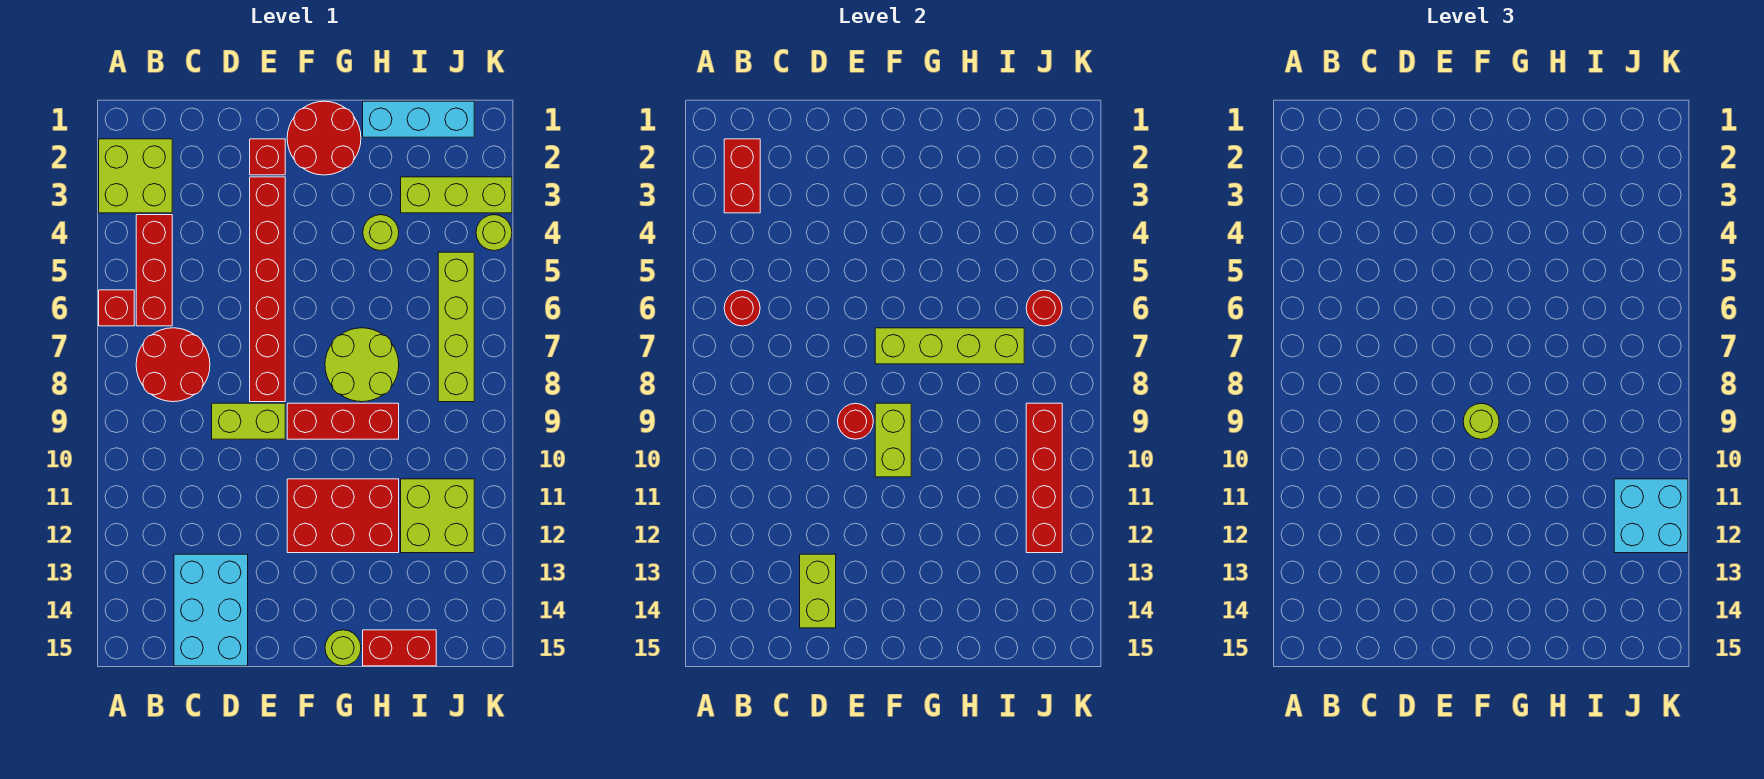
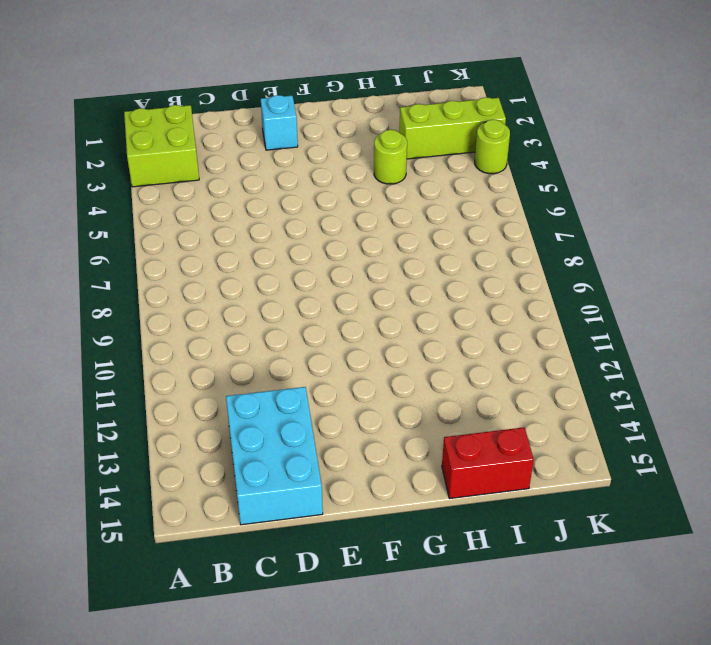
cyan brick E2 level 1 -> red brick E2 level 1
none -> red brick A6 level 1
none -> red brick B4:B6 level 1
none -> red round brick B7:C8 level 1
none -> lime brick D9:E9 level 1

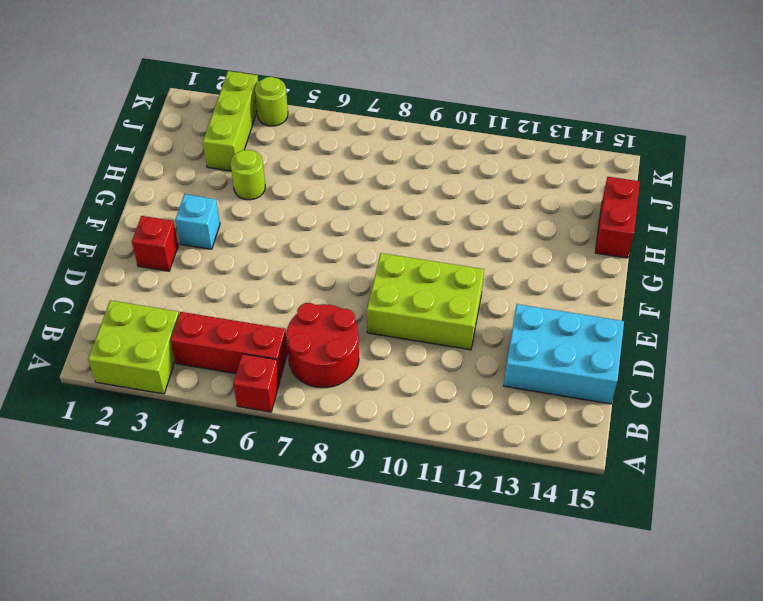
lime brick D9:E11 level 1 -> lime brick D9:E9 level 1
cyan brick F3 level 1 -> none
none -> red brick E3:E8 level 1
none -> red round brick F1:G2 level 1
none -> red brick F9:H9 level 1
none -> red brick F11:H12 level 1

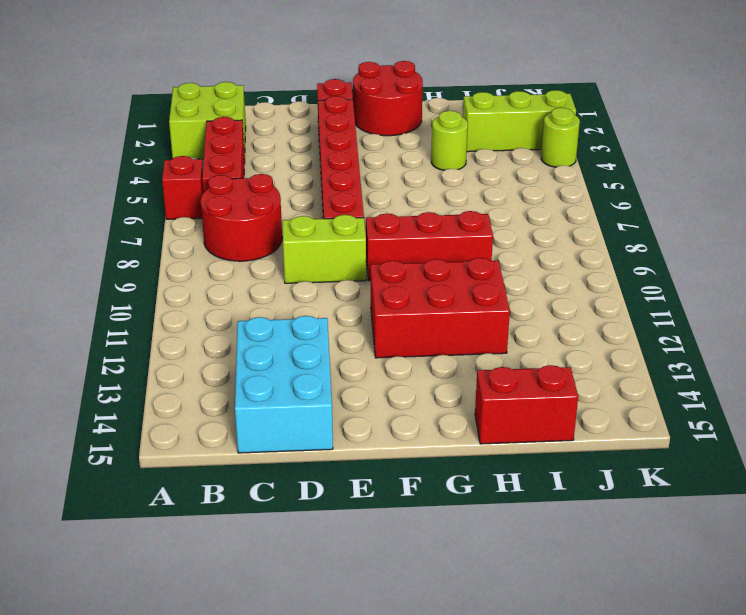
none -> lime round brick G7:H8 level 1
none -> lime round brick G15 level 1
none -> cyan brick H1:J1 level 1
none -> lime brick I11:J12 level 1

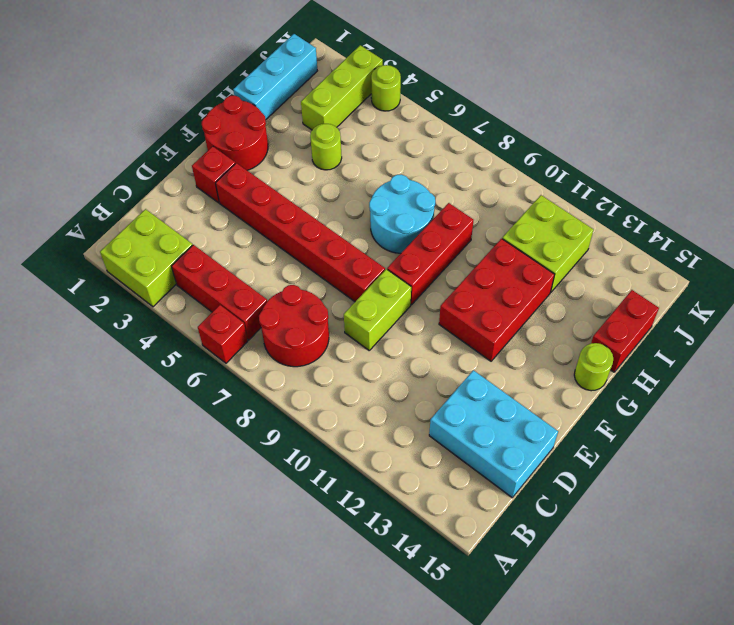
cyan round brick G7:H8 level 1 -> lime round brick G7:H8 level 1
none -> lime brick J5:J8 level 1
none -> red brick B2:B3 level 2
none -> red round brick B6 level 2
none -> lime brick D13:D14 level 2

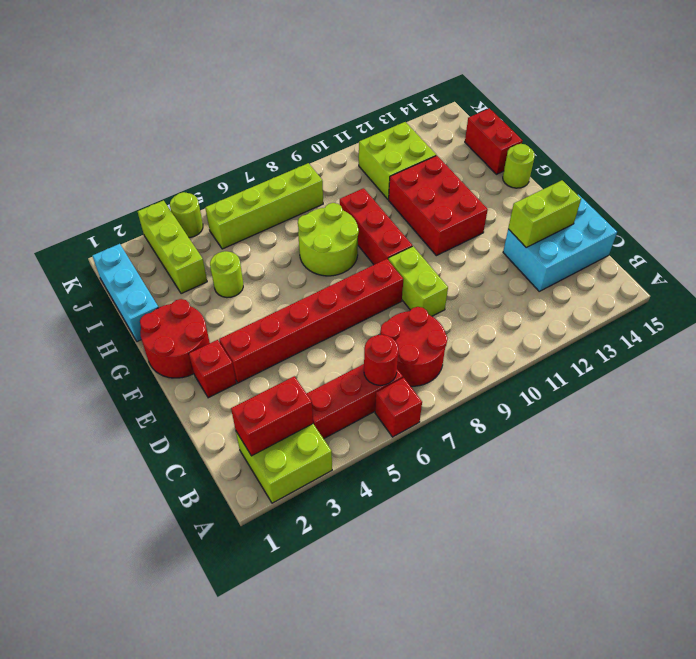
none -> red round brick E9 level 2
none -> lime brick F7:I7 level 2
none -> lime brick F9:F10 level 2
none -> red round brick J6 level 2

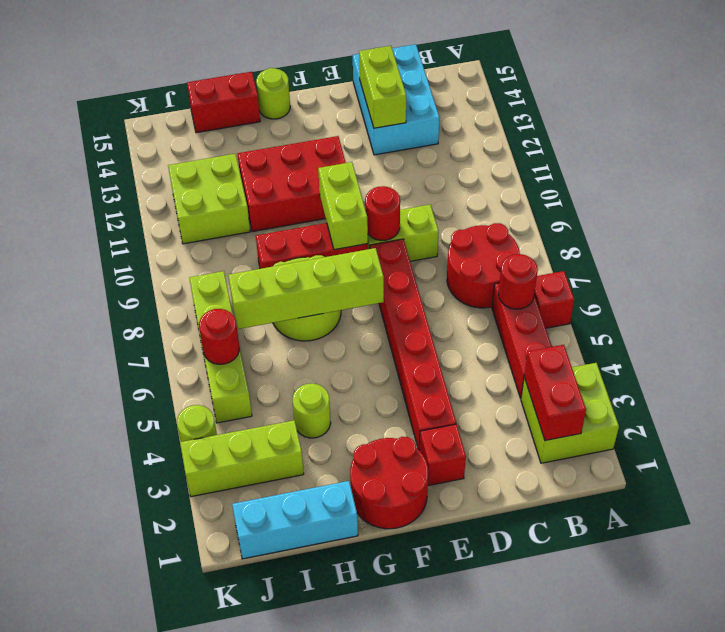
none -> red brick J9:J12 level 2
none -> lime round brick F9 level 3
none -> cyan brick J11:K12 level 3

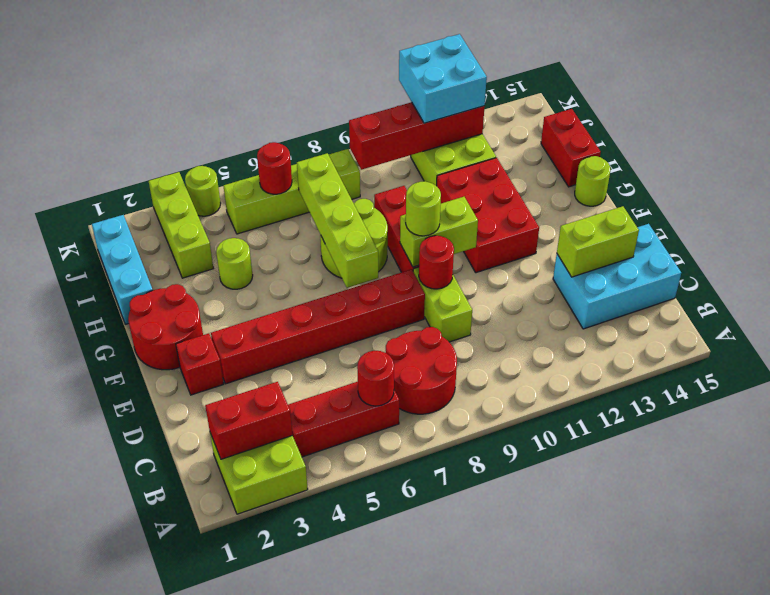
none -> red brick A6 level 1

